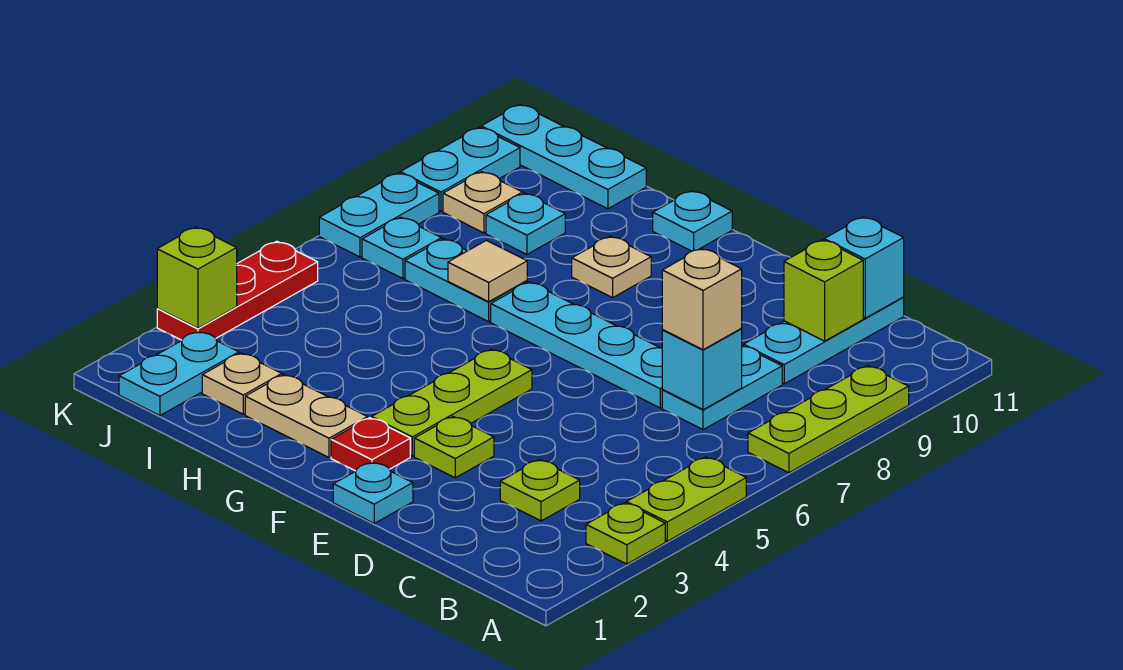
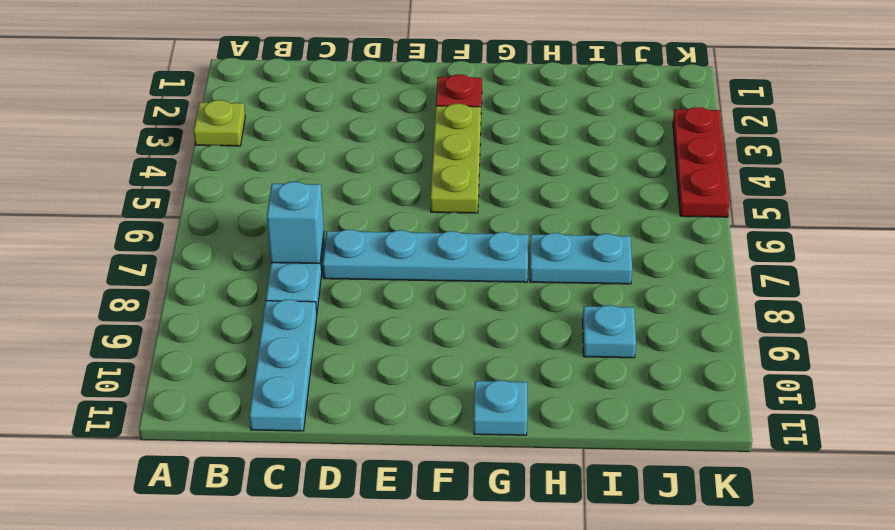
none -> lime plate A4:A5 level 1
none -> lime plate A7:A9 level 1
none -> lime plate C3 level 1
none -> cyan plate E1 level 1

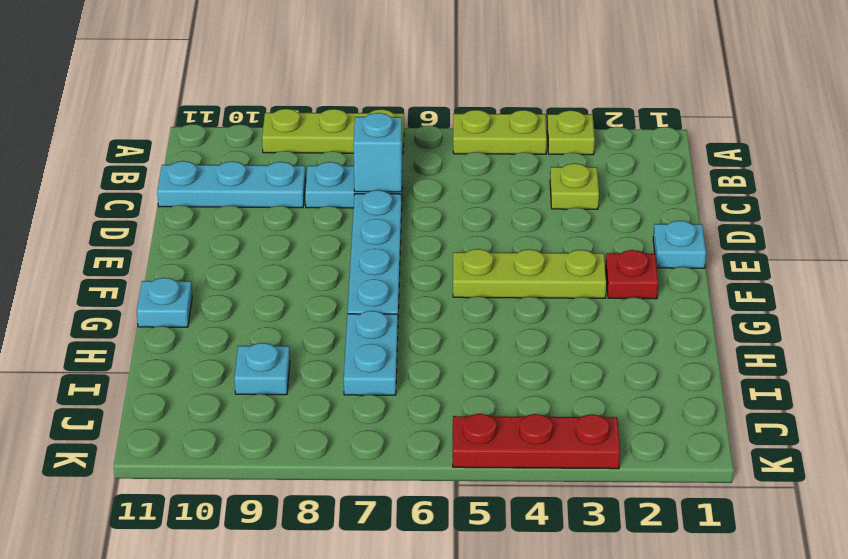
none -> lime plate E3 level 1
none -> tan plate G2:H2 level 1
none -> tan plate G9 level 1
none -> tan plate I2 level 1

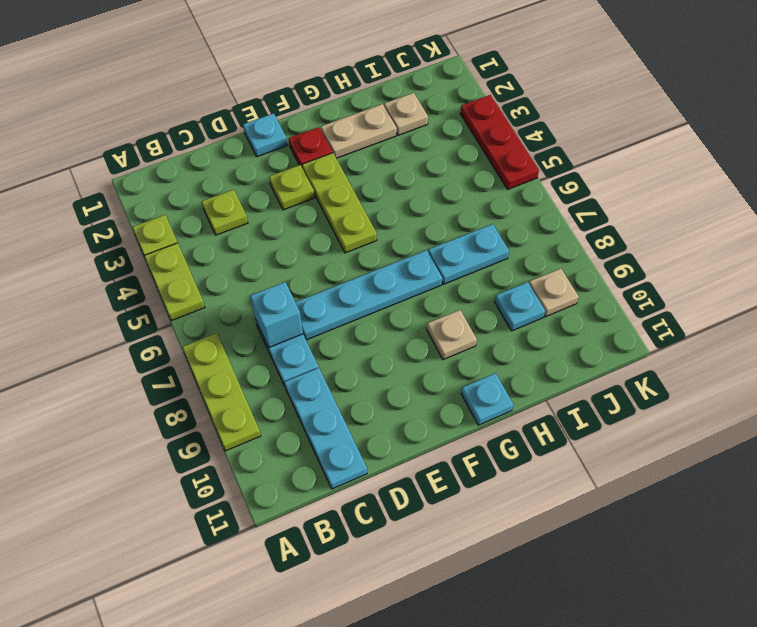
none -> cyan plate I11:K11 level 1
none -> cyan plate J1:J2 level 1
none -> cyan plate J7 level 1
none -> cyan plate K7:K8 level 1

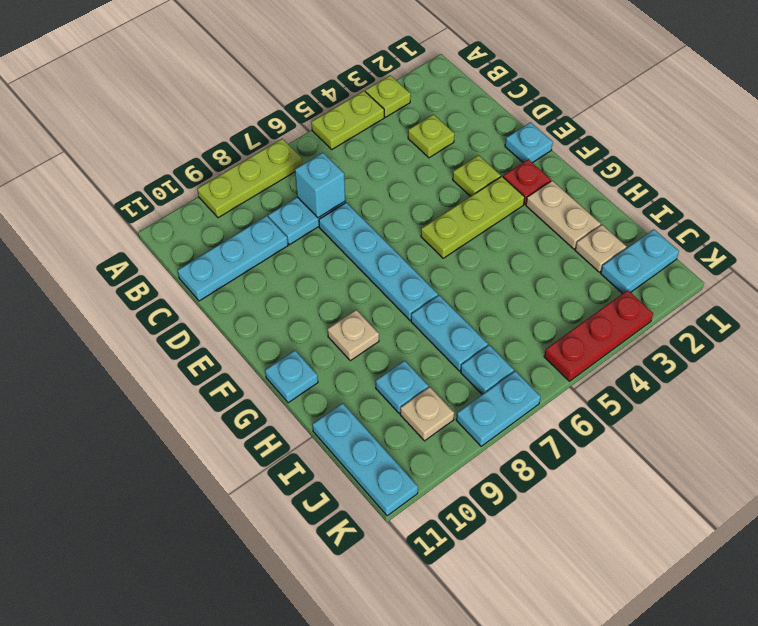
none -> cyan plate K9:K10 level 1
none -> lime brick C10 level 2
none -> cyan brick C11 level 2
none -> tan tile H7 level 2

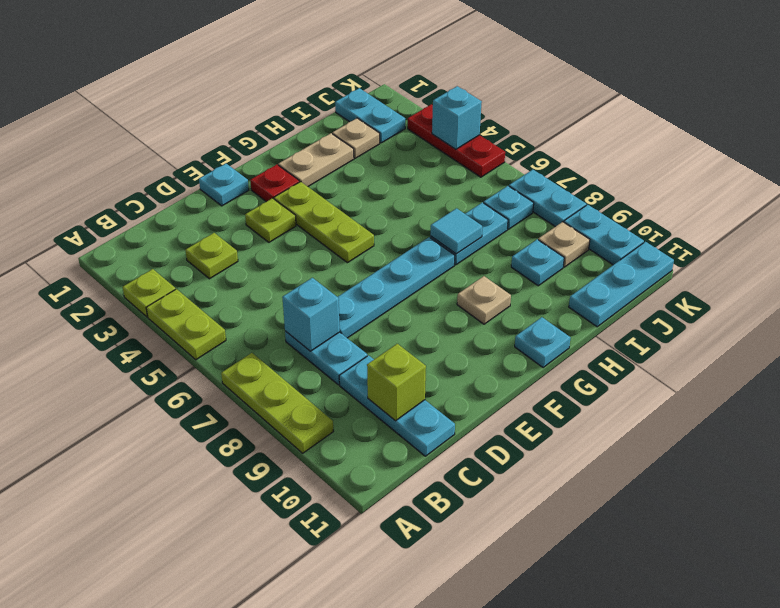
cyan tile H7 level 2 -> tan tile H7 level 2
cyan brick K4 level 2 -> cyan brick C11 level 2
none -> lime brick K3 level 2
none -> tan brick C7 level 3

